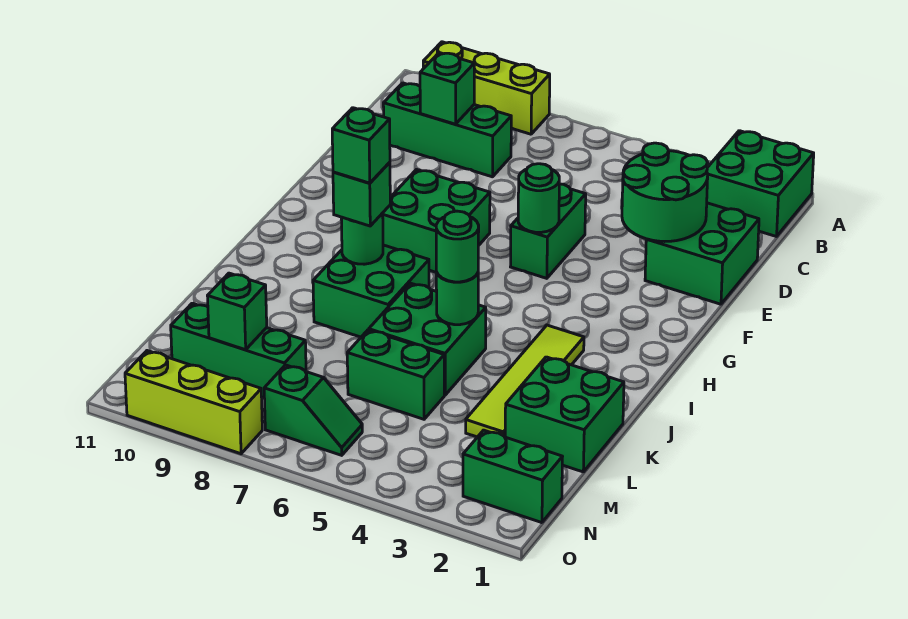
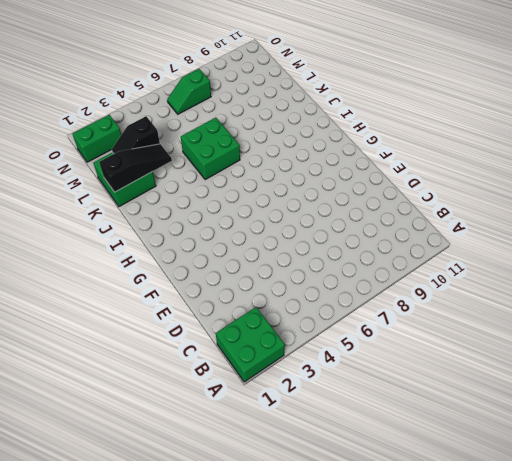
black slope K1:K3 level 2 top 1 -> none
black slope L2:L3 level 2 top 3 -> none
none -> lime brick A8:A10 level 1
none -> green brick C8:C10 level 1
none -> green brick D1:E2 level 1

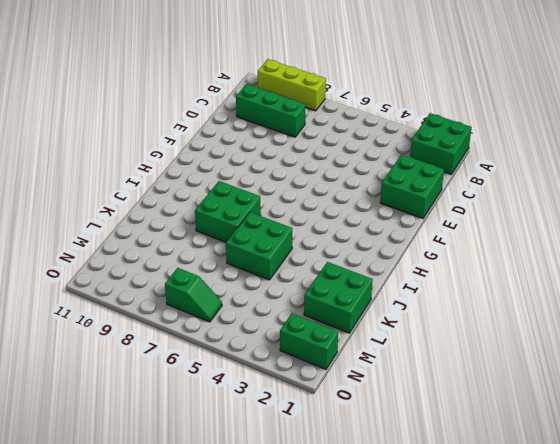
none -> green brick E5:F5 level 1
none -> green brick F7:G8 level 1
none -> lime tile I3:L3 level 1

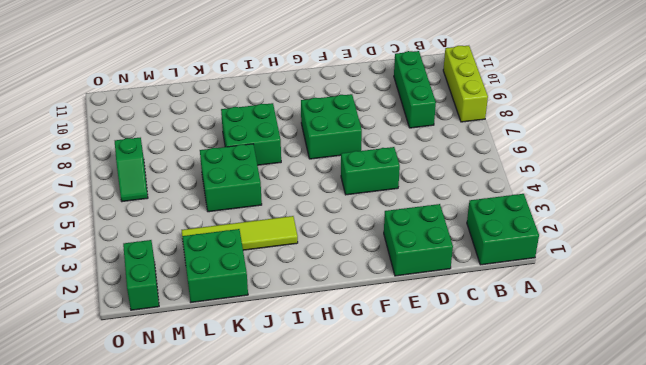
none -> green brick L5:L6 level 1
none -> green brick M8:M10 level 1
none -> lime brick O8:O10 level 1

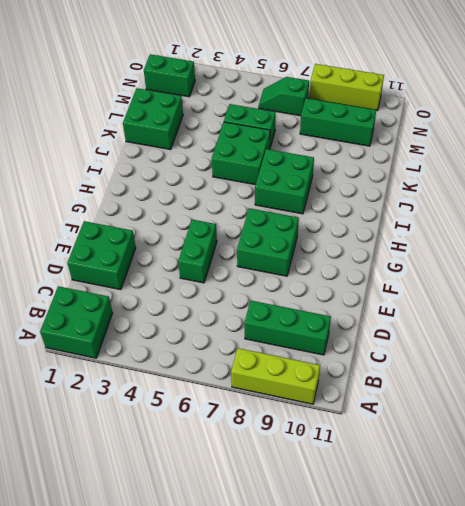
none -> lime tile I3:L3 level 1
none -> green brick C9 level 2
none -> green round brick D2:E3 level 2

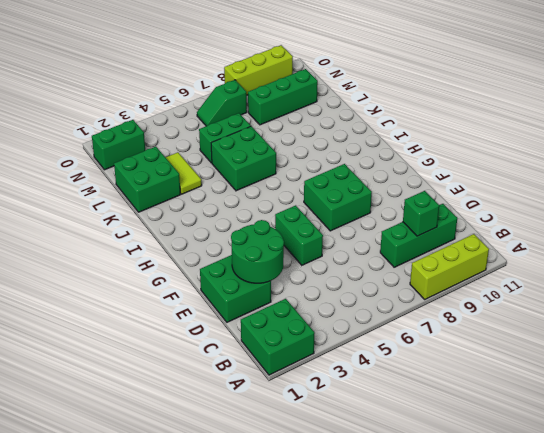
lime tile K3:L3 level 1 -> lime tile I3:L3 level 1
none -> green brick I7:J8 level 1
none -> green round brick F5 level 2
none -> green round brick I8 level 2

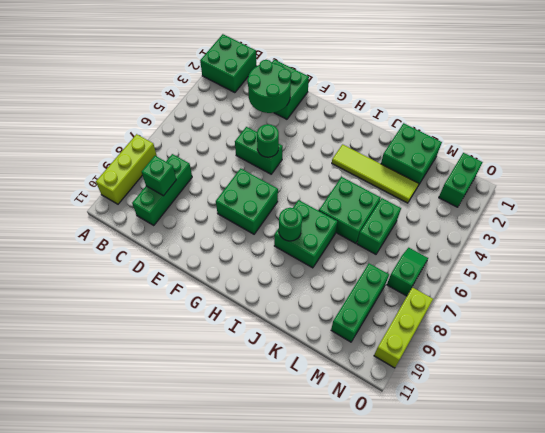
none -> green round brick J5 level 2
none -> green brick M9 level 2
none -> green brick I8 level 3

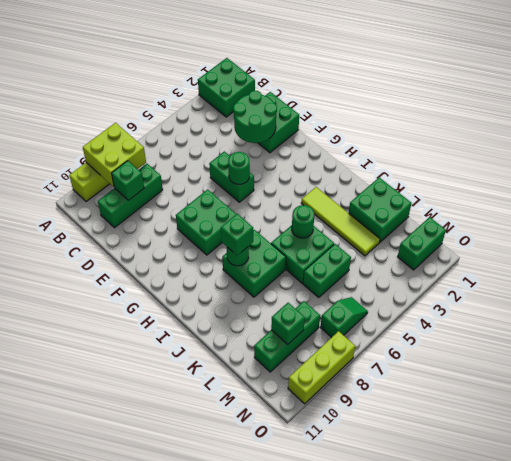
lime brick A8:B9 level 2 -> none
none -> green round brick J5 level 3
none -> green brick I8 level 4

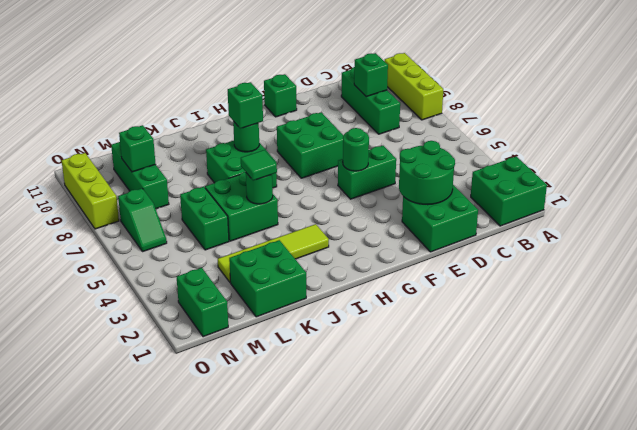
green brick F11 level 1 -> green brick I8 level 4
green tile J5 level 3 -> green round brick J5 level 3

